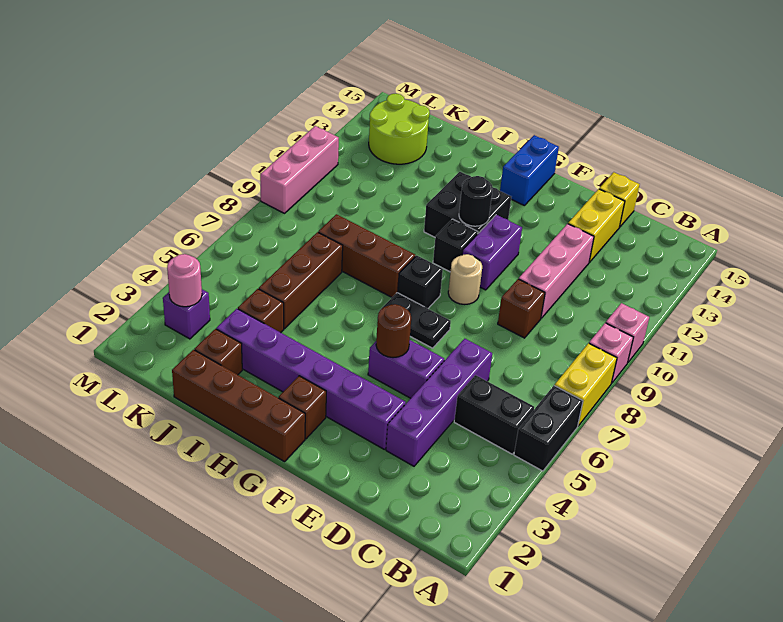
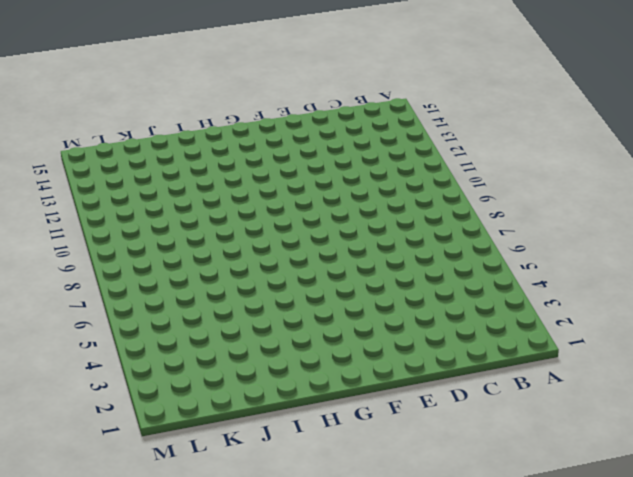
none -> black brick A5:A6 level 1
none -> yellow brick A7:A8 level 1
none -> pink brick A9 level 1
none -> pink brick A10 level 1

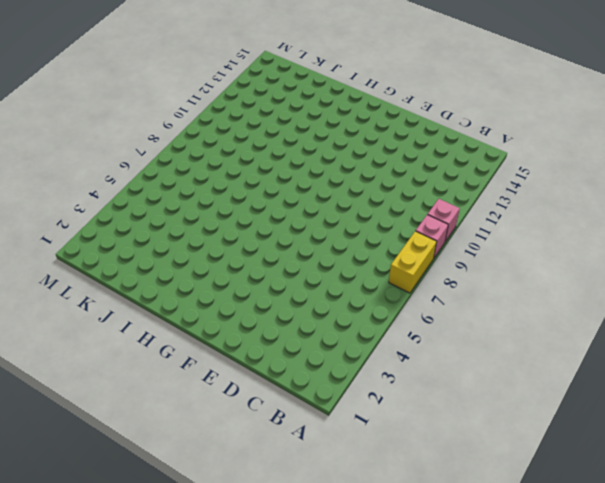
none -> black brick A5:A6 level 1
none -> black brick B5:C5 level 1
none -> purple brick D3:D6 level 1
none -> brown brick D9 level 1

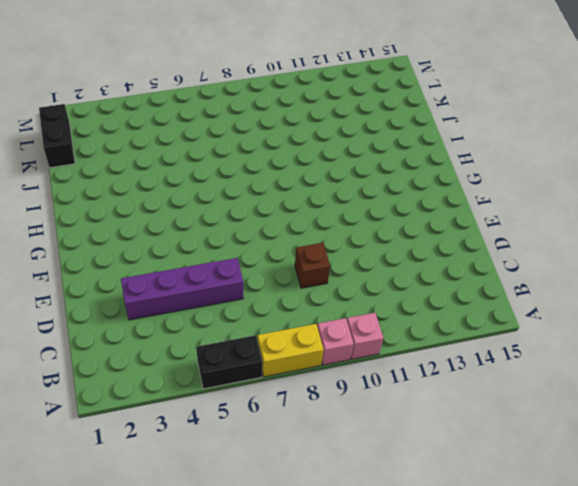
black brick K1:L1 level 1 -> black brick B5:C5 level 1
none -> pink brick D10:D12 level 1
none -> yellow brick D13:D14 level 1
none -> yellow brick D15 level 1
none -> purple brick E3:J3 level 1

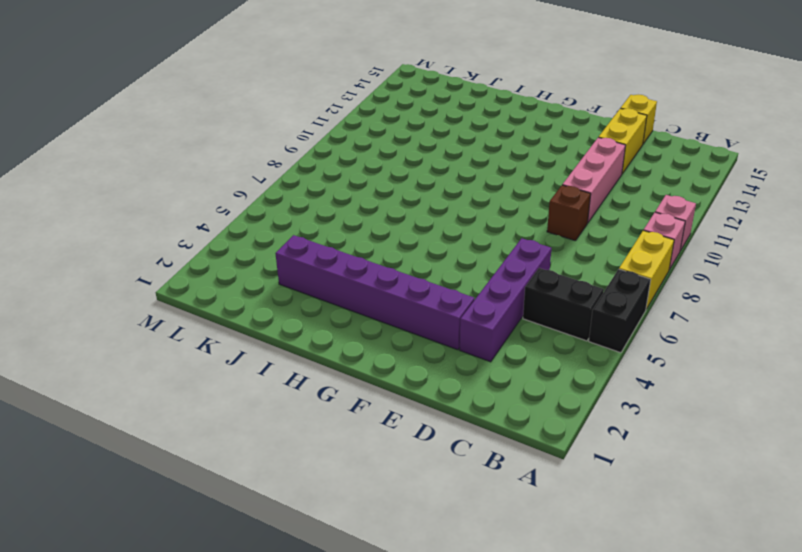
none -> purple brick E5:F5 level 1
none -> black plate F7:G7 level 1
none -> tan round brick F9 level 1
none -> purple brick F10:F11 level 1

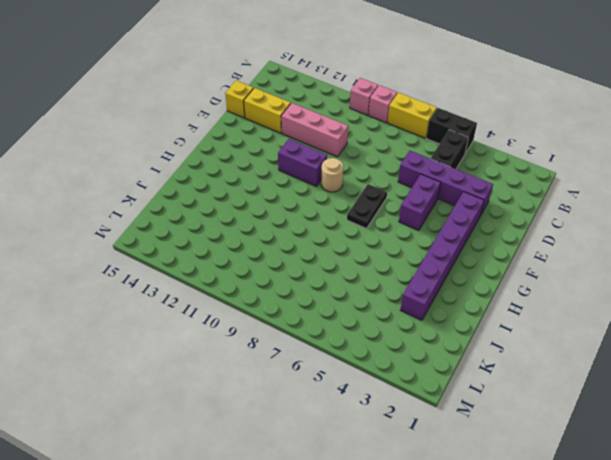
none -> brown brick D9 level 1
none -> brown brick G1:J1 level 1
none -> brown brick G2 level 1
none -> black brick G8 level 1

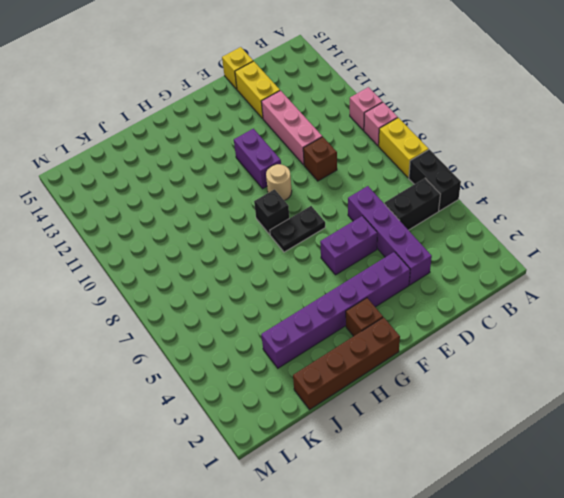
none -> black brick G10 level 1
none -> black brick G11:H12 level 1
none -> blue brick G14:G15 level 1
none -> brown brick H8:J8 level 1

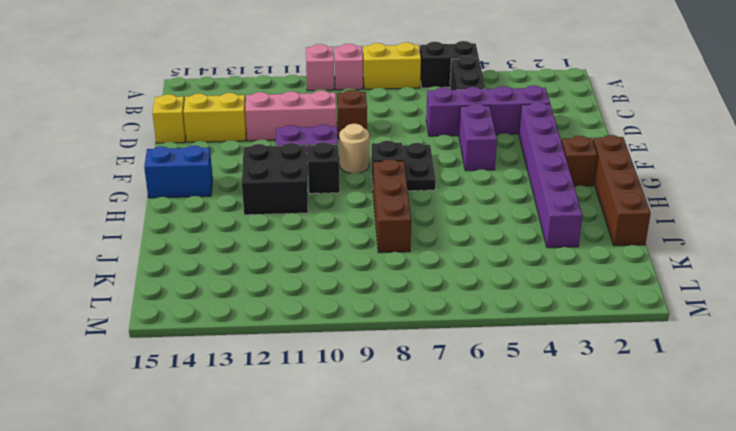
none -> brown brick J2 level 1
none -> brown brick J4 level 1
none -> brown brick J5:J7 level 1
none -> lime round brick K13:L14 level 1

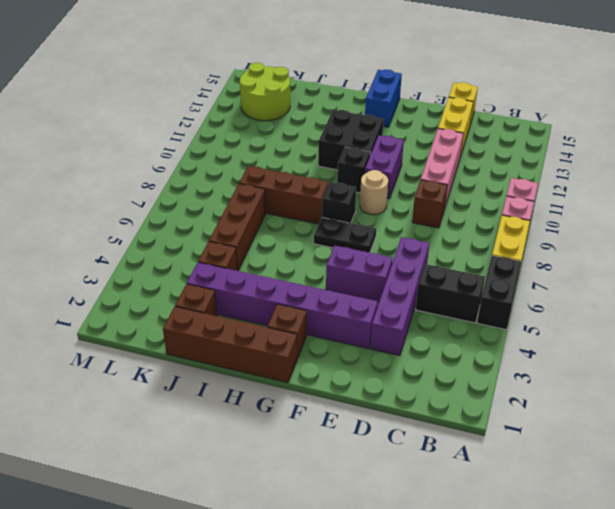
none -> purple brick L3 level 1
none -> pink brick M9:M11 level 1
none -> brown round brick F5 level 2
none -> black round brick G11 level 2

